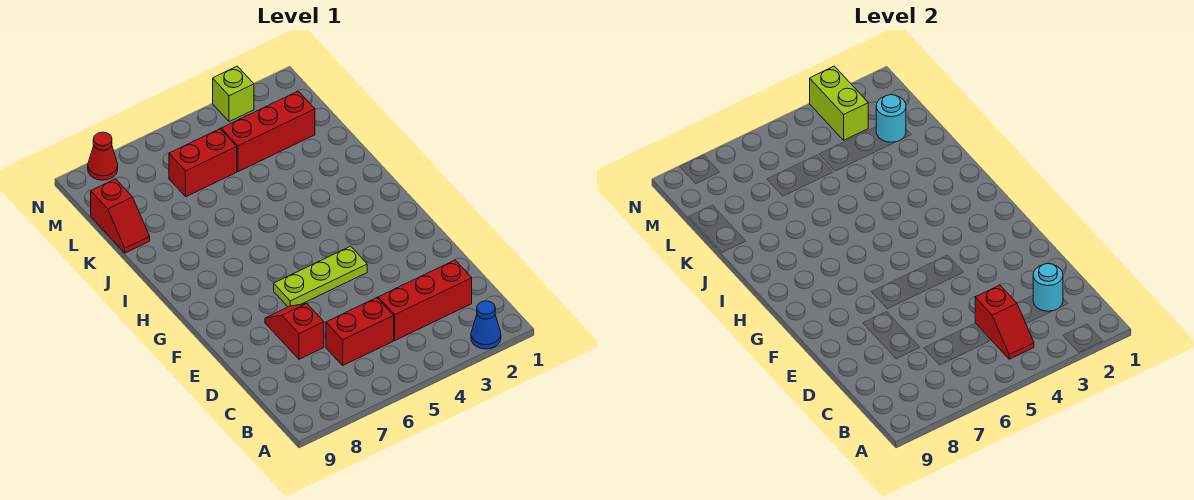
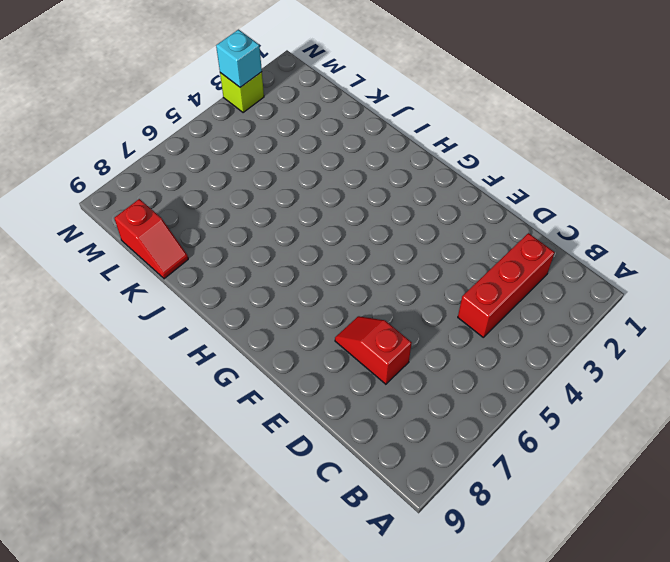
cyan brick N3 level 2 -> lime brick M3:N3 level 2
none -> blue cone A2 level 1
none -> red brick C5:C6 level 1
none -> lime plate F4:F6 level 1

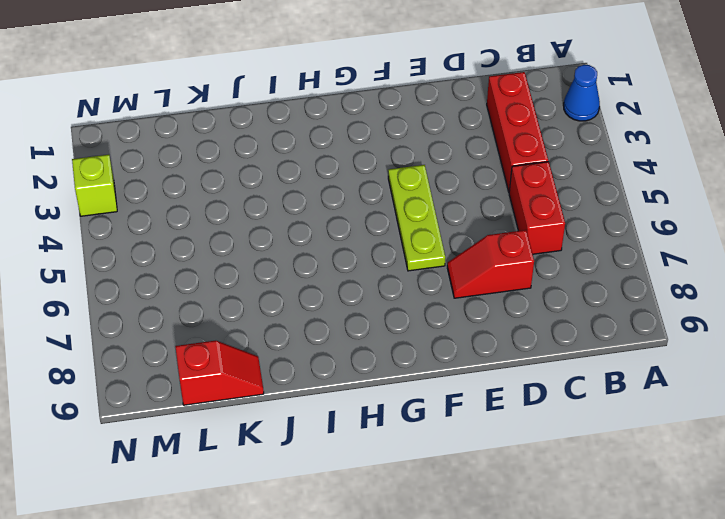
none -> red brick L2:L4 level 1
none -> red brick L5:L6 level 1
none -> red cone N8 level 1

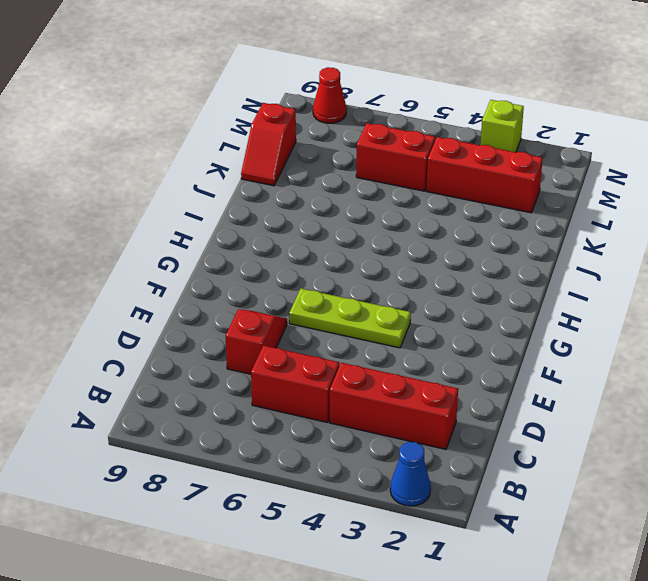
none -> red slope B4:C4 level 2 top C
none -> cyan round brick C2 level 2
none -> cyan round brick L2 level 2

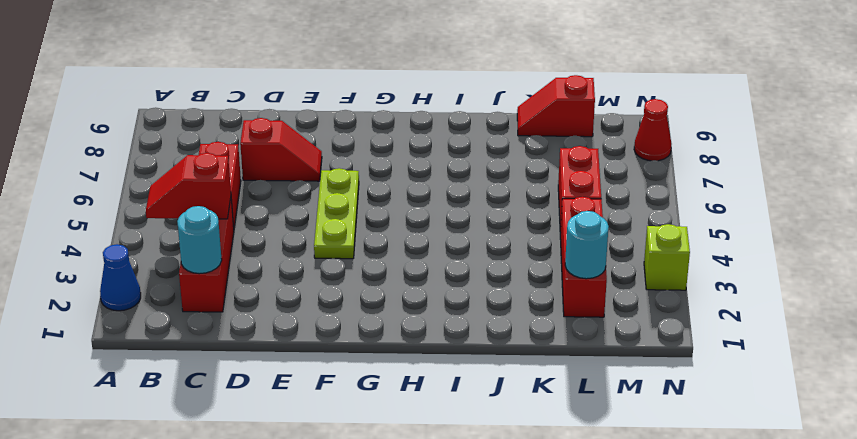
none -> lime brick M3:N3 level 2

